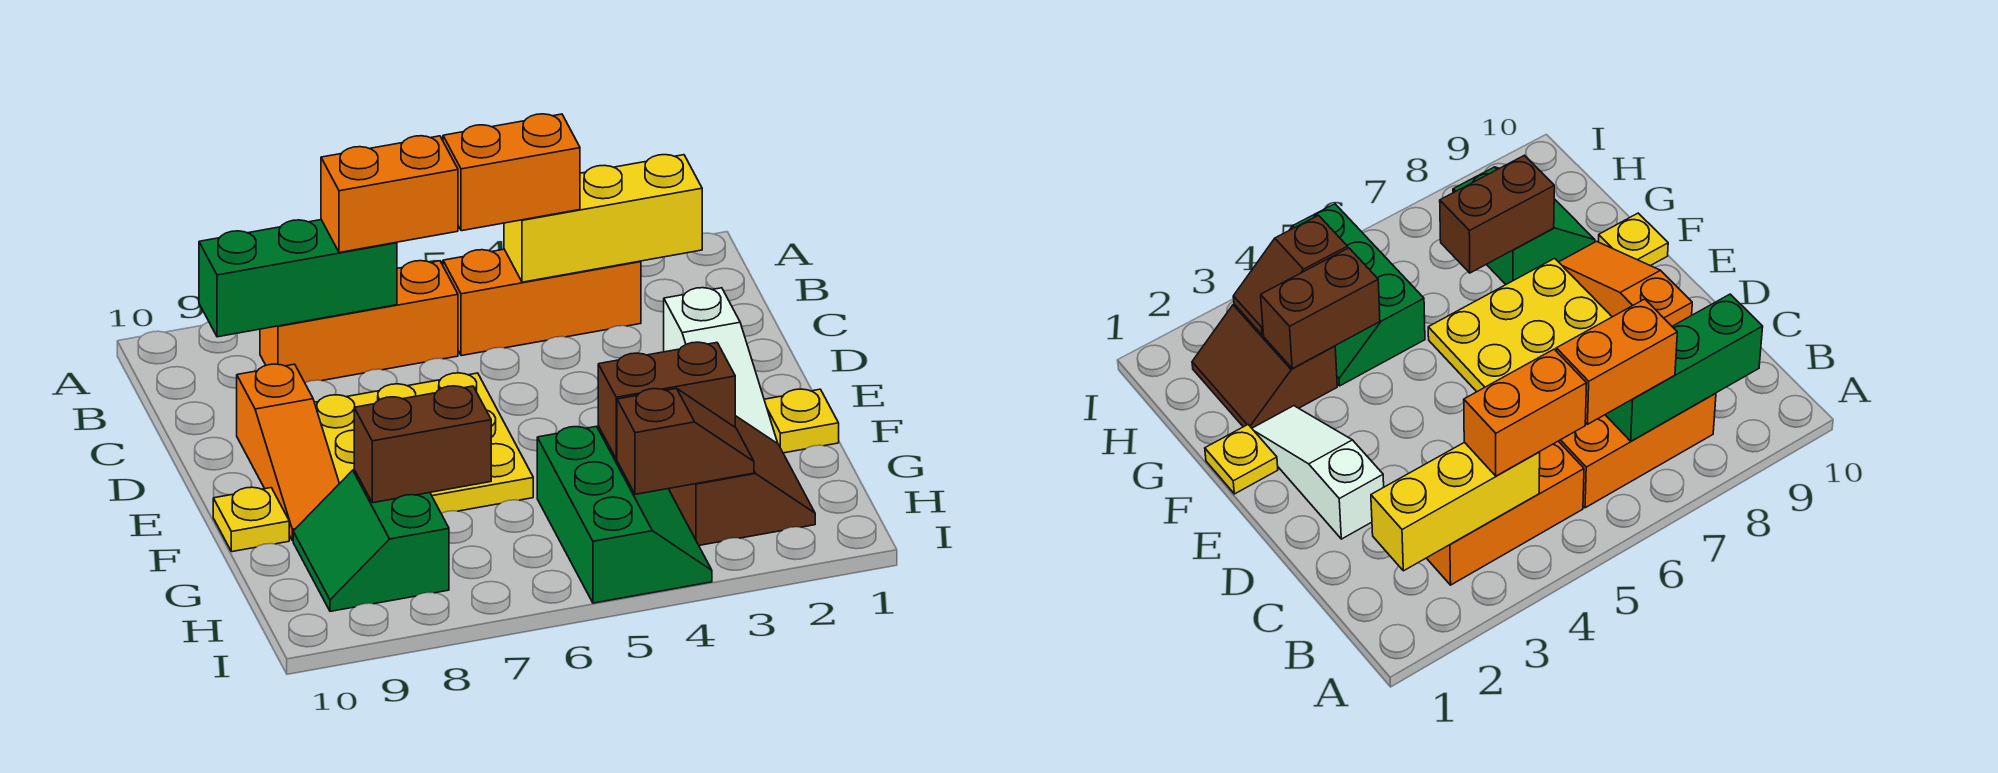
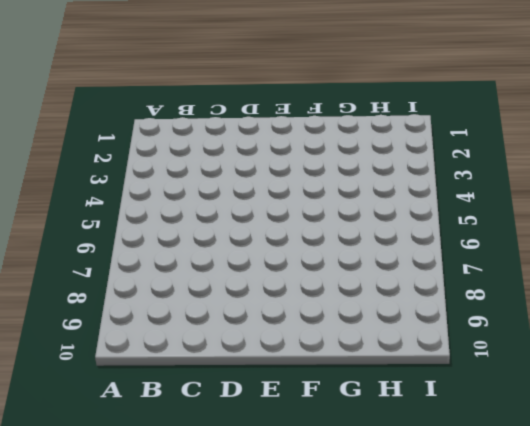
none -> orange brick B3:B5 level 1
none -> orange brick B6:B8 level 1
none -> white slope D2:F2 level 1 top D

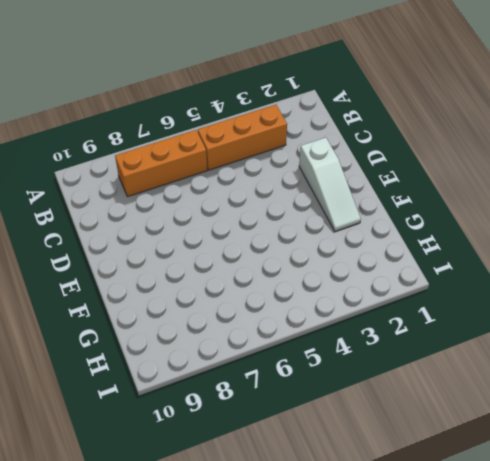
none -> yellow plate D6:F8 level 1
none -> orange slope D9:F9 level 1 top D
none -> yellow plate F1 level 1

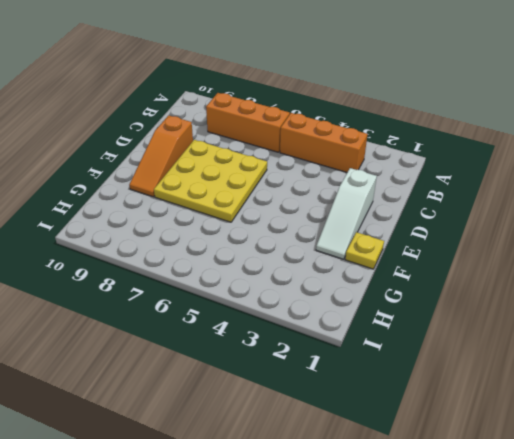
none -> yellow plate F10 level 1
none -> brown slope G2:H3 level 1 top 3
none -> green slope G4:I5 level 1 top 5

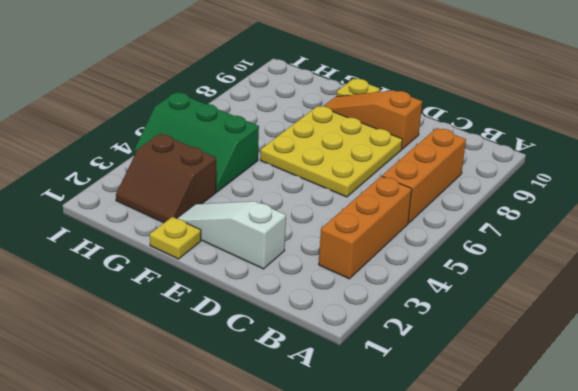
none -> green slope G8:H9 level 1 top 8
none -> yellow brick B2:B4 level 2
none -> green brick B7:B9 level 2

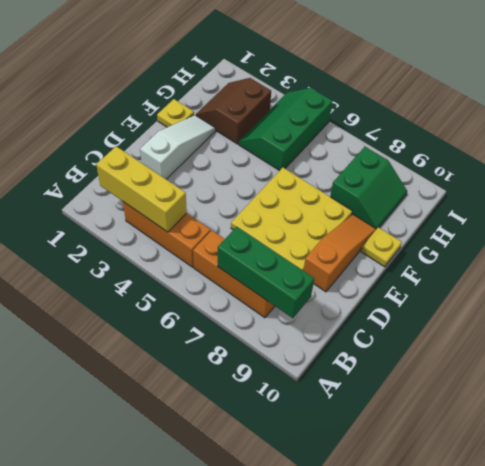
none -> brown brick G3:G4 level 2
none -> brown brick G7:G8 level 2
none -> brown slope H3:H4 level 2 top 4

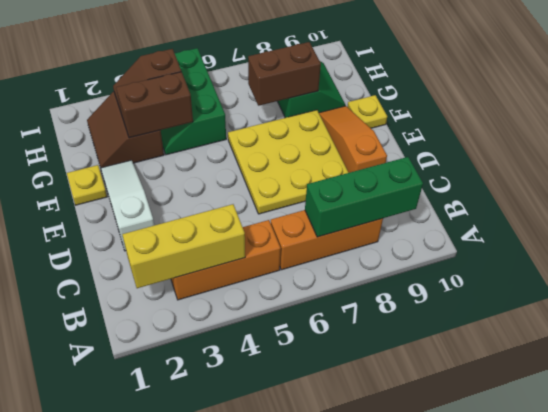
none -> orange brick B4:B5 level 3
none -> orange brick B6:B7 level 3

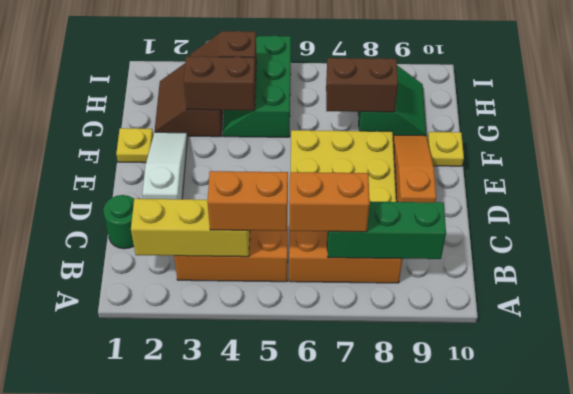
green round brick C1 level 1 -> none

